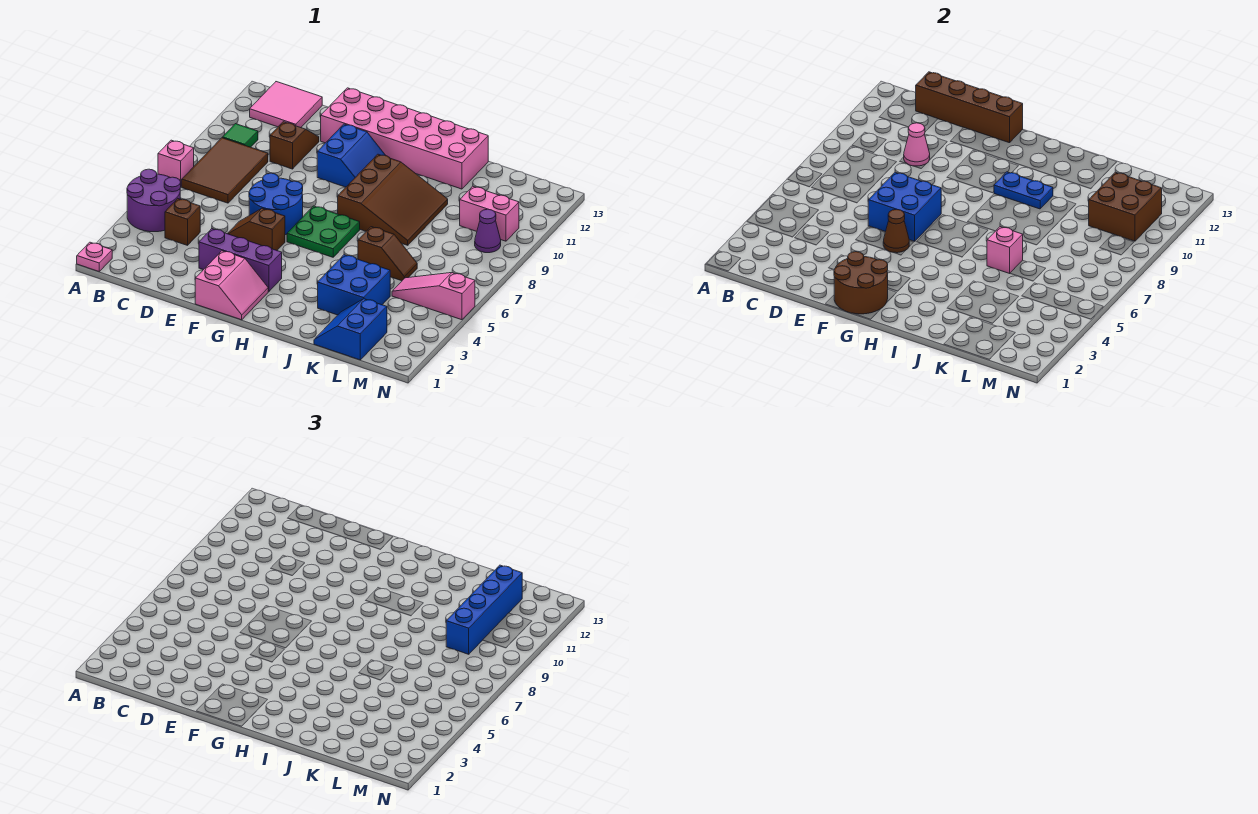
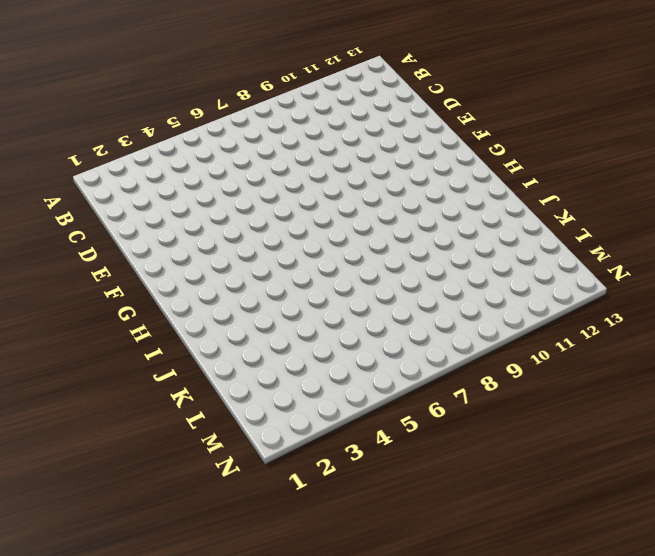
none -> pink plate A1 level 1
none -> purple round brick A4:B5 level 1
none -> pink brick A7 level 1
none -> brown tile B7:C9 level 1

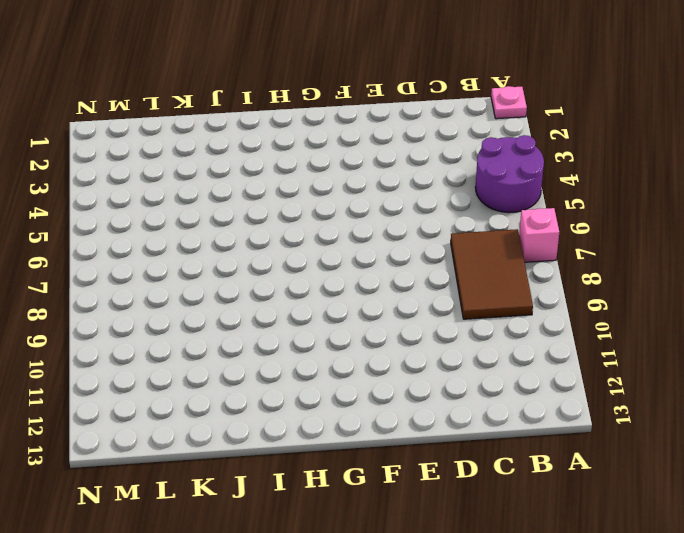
none -> green tile B10 level 1
none -> pink tile B12:C13 level 1
none -> brown brick C4 level 1
none -> brown slope D10:D11 level 1 top 10

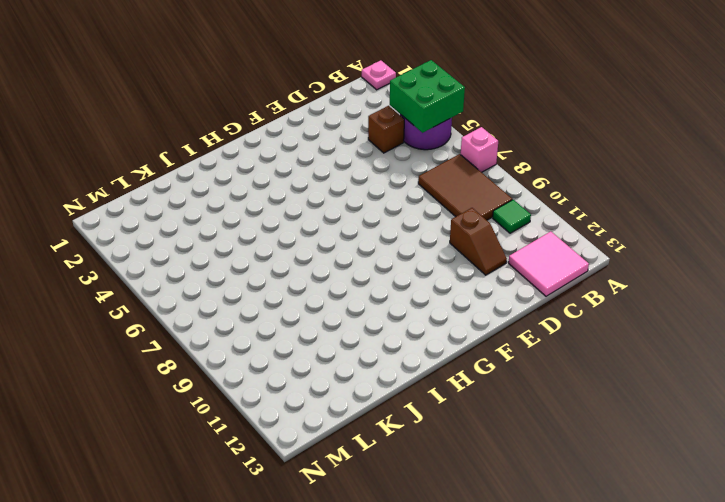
green brick A4:B5 level 2 -> none
none -> purple brick E3:G3 level 1
none -> brown slope E5:F5 level 1 top F
none -> blue round brick E6:F7 level 1
none -> pink brick E12:J13 level 1

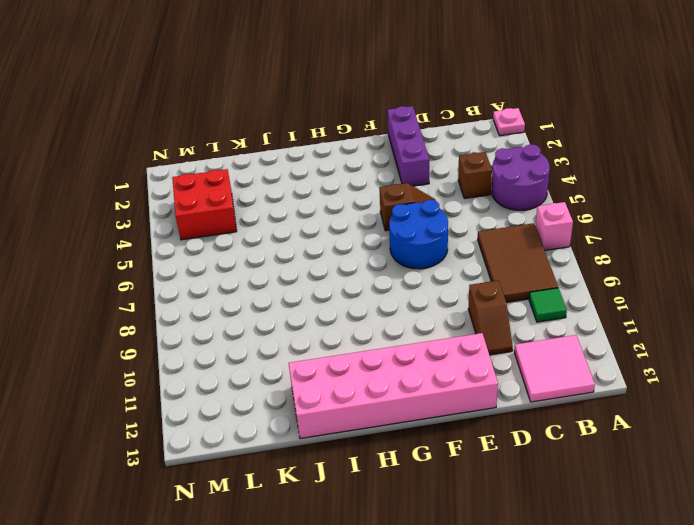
purple brick E1:E3 level 1 -> purple brick E3:G3 level 1
red brick L3:M4 level 1 -> none
none -> pink slope F1:G2 level 1 top F
none -> blue slope F10:G11 level 1 top F
none -> green plate G6:H7 level 1
none -> brown slope H8:J10 level 1 top H

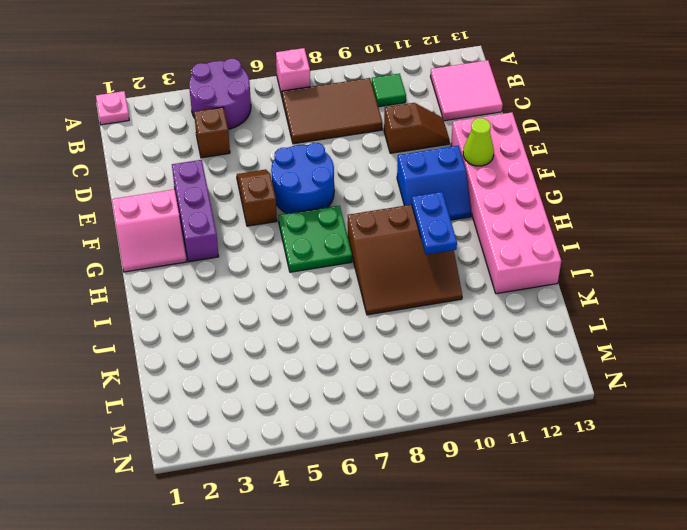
lime cone F12 level 2 -> none
none -> blue brick J3:K4 level 1
none -> brown slope J6:K6 level 1 top J
none -> blue slope K1:L2 level 1 top L
none -> pink slope L5:N5 level 1 top N

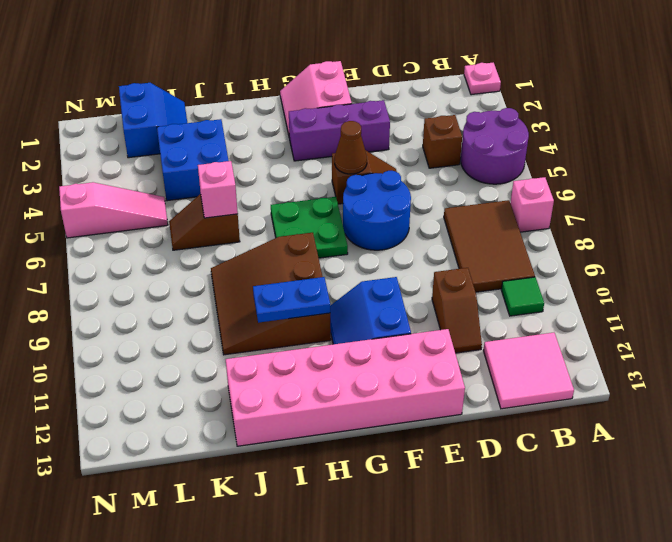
none -> pink brick L10:M10 level 1
none -> purple cone M9 level 1
none -> brown brick C13:F13 level 2
none -> pink cone D10 level 2

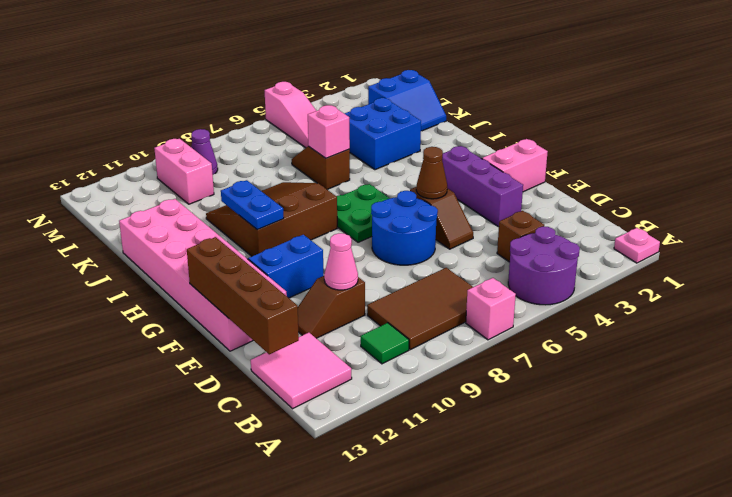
none -> blue brick E6:F7 level 2
none -> brown round brick F1:G2 level 2
none -> brown brick L10:M11 level 2
none -> blue brick L9:L12 level 3

